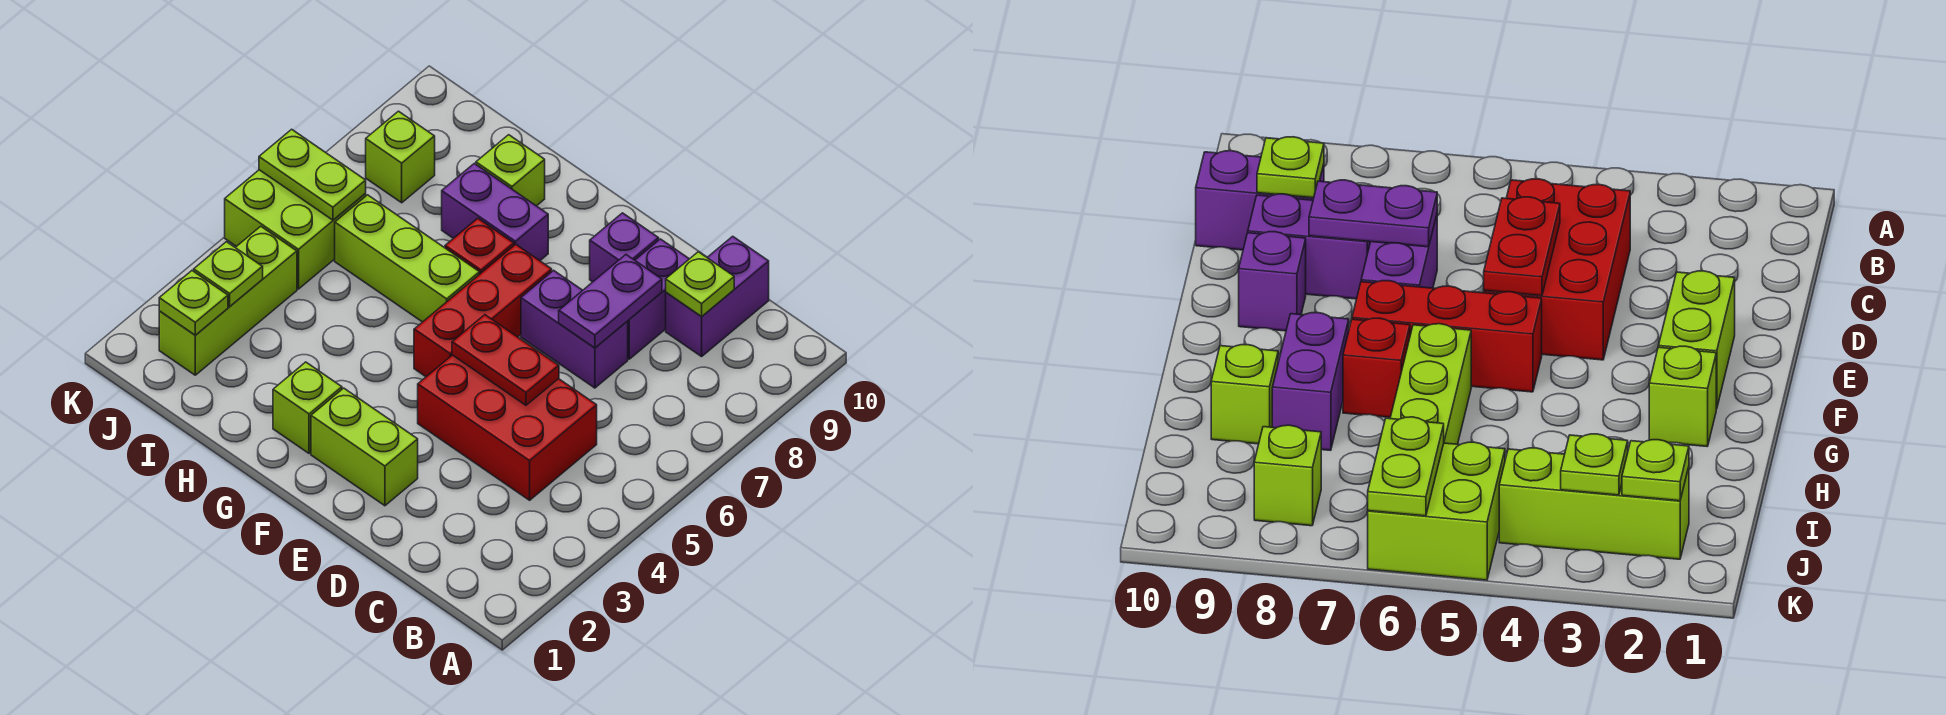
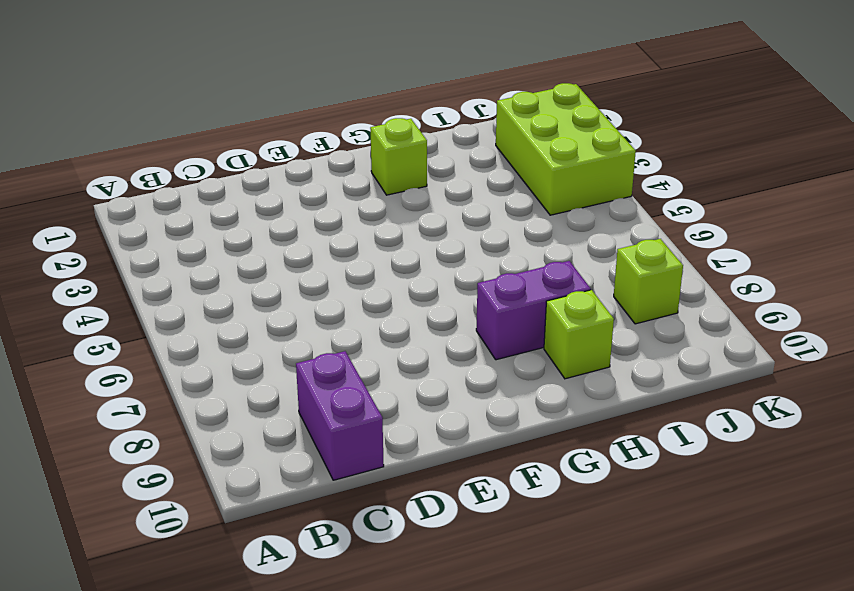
lime brick J2:K4 level 1 -> lime brick J2:J4 level 1
none -> red brick C4:E5 level 1
none -> purple brick D7:E7 level 1
none -> purple brick D8:D9 level 1

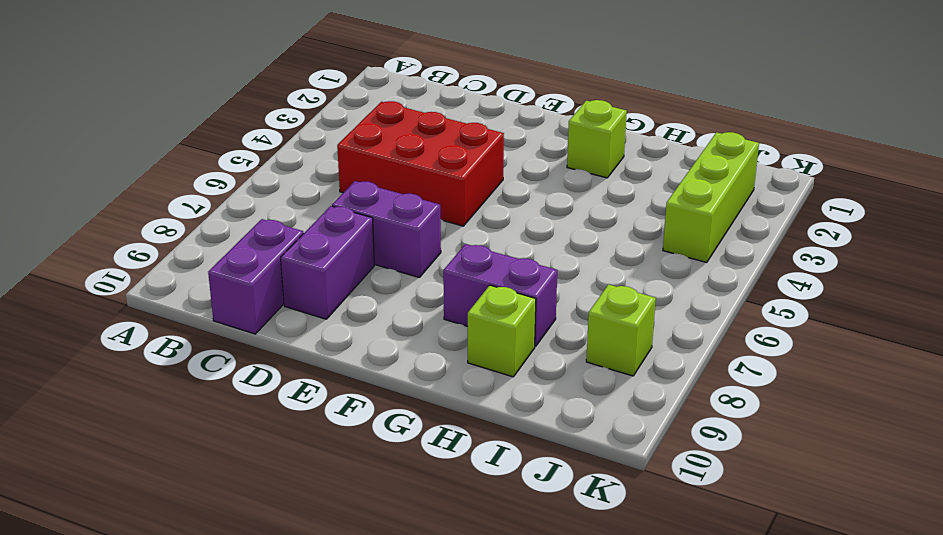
none -> lime brick E2:F2 level 1
none -> purple brick E9 level 1
none -> red brick F5:F7 level 1

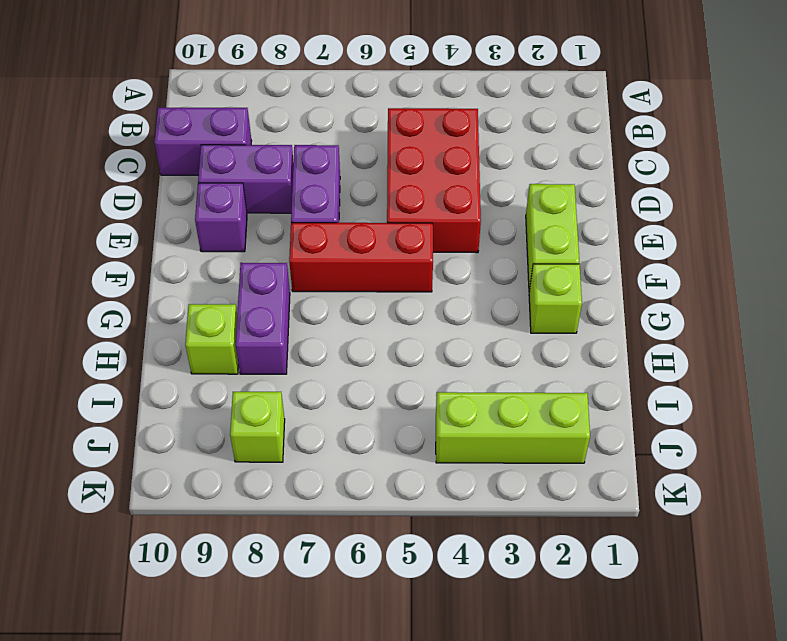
none -> lime brick G6:I6 level 1
none -> red brick G7 level 1
none -> lime brick J5:K6 level 1

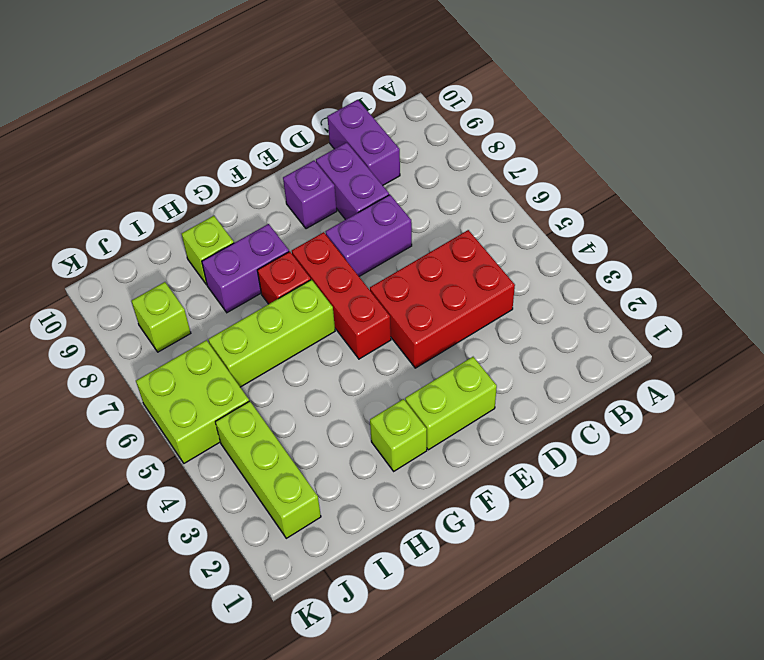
none -> lime plate C9 level 2
none -> red plate D5:E5 level 2
none -> purple plate D7:D8 level 2

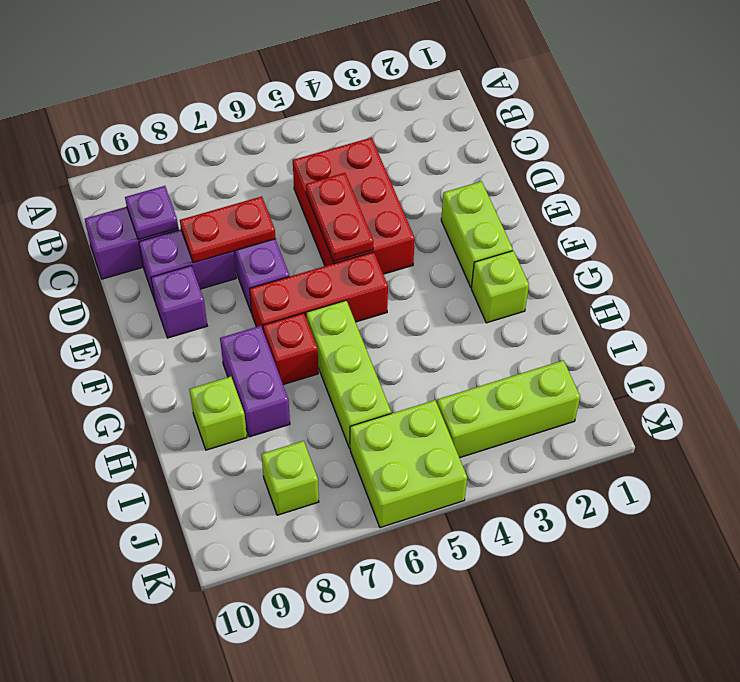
purple plate C9 level 2 -> lime plate C9 level 2
red plate D7:D8 level 2 -> purple plate D7:D8 level 2
none -> lime plate J2 level 2
none -> lime plate J3 level 2
none -> lime plate J6:K6 level 2

